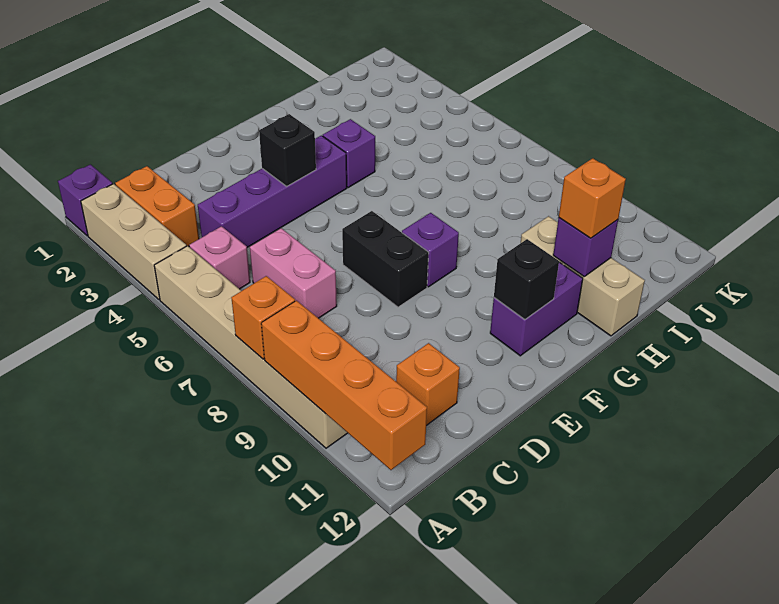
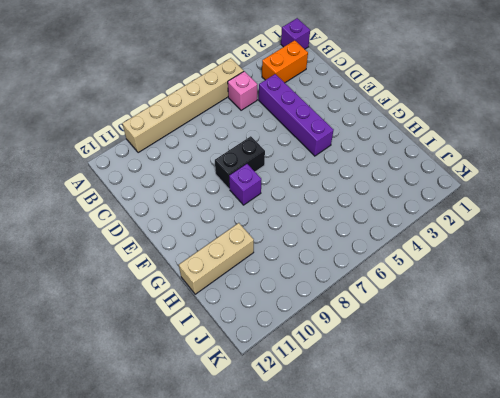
none -> tan brick A2:A4 level 1
none -> pink brick C6:C7 level 1
none -> orange brick C11 level 1

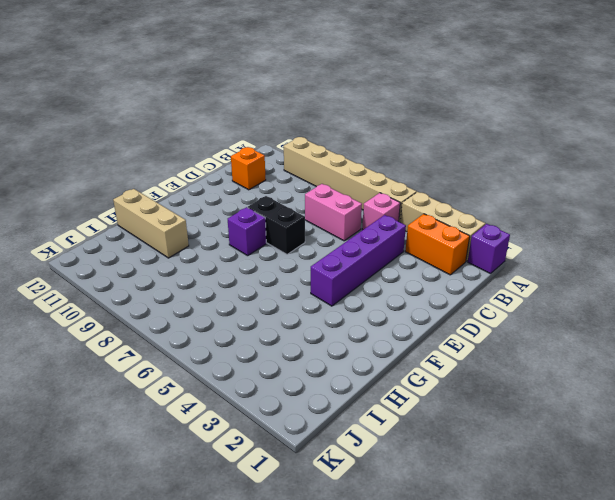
none -> purple brick F11:G11 level 1
none -> purple brick G4 level 1
none -> orange brick A8 level 2

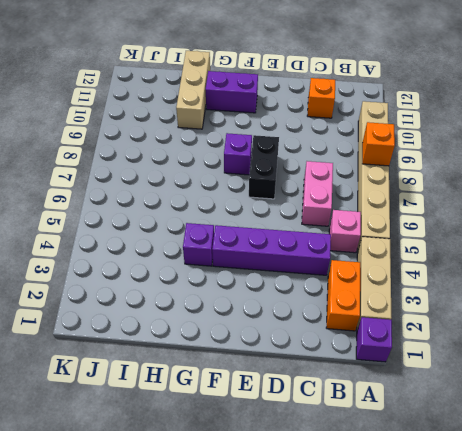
none -> orange brick A9:A12 level 2
none -> black brick E4 level 2
none -> black brick F11 level 2

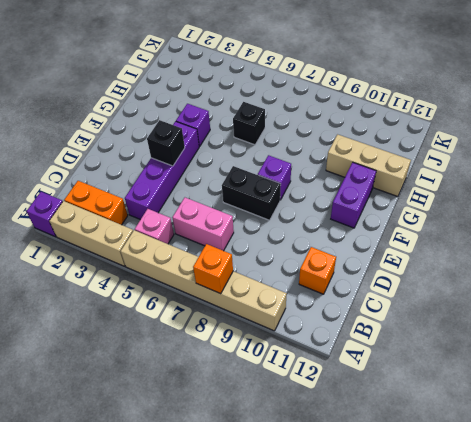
black brick H6 level 1 -> black brick F11 level 2
none -> orange brick A9:A12 level 2
none -> purple brick H11 level 2
none -> orange brick H11 level 3

